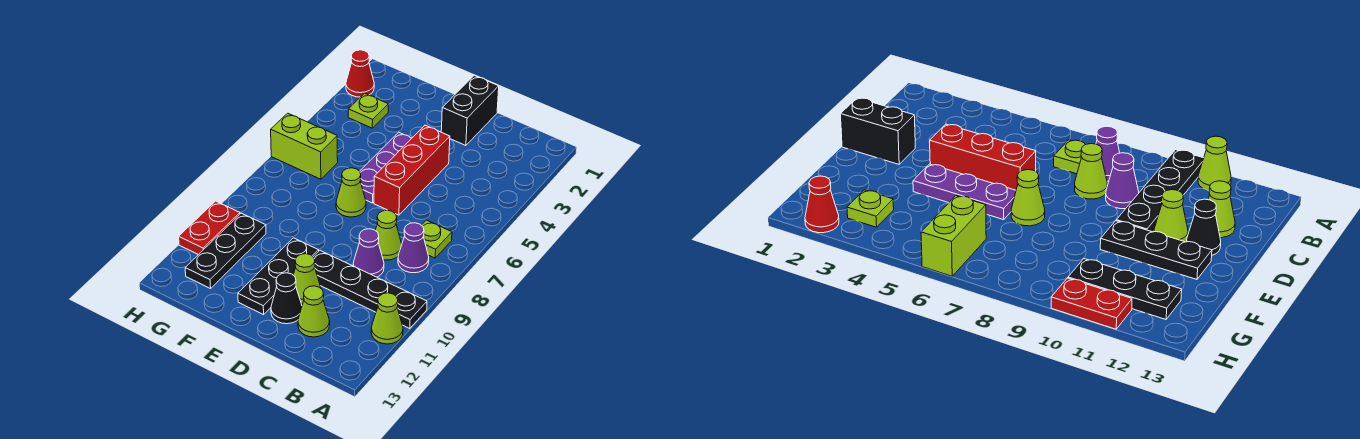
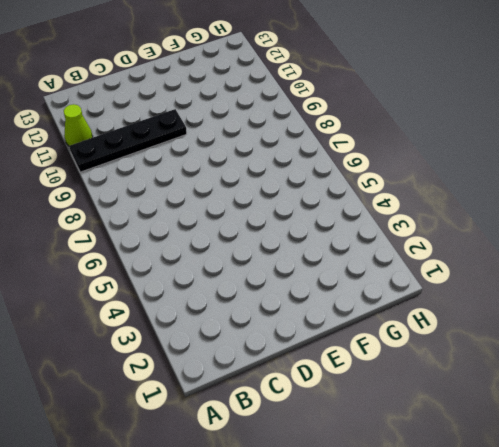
none -> lime plate B7 level 1
none -> purple cone B8 level 1
none -> lime cone C8 level 1

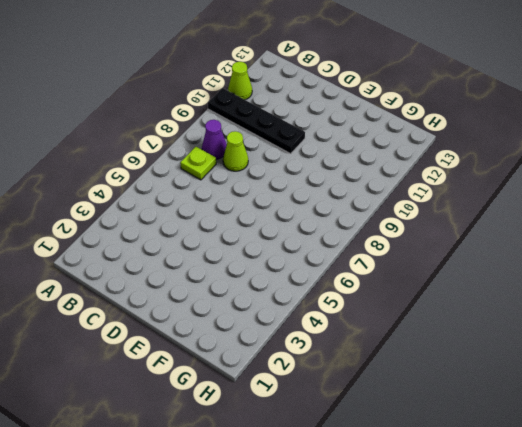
none -> purple cone C9 level 1
none -> lime cone C12 level 1
none -> black brick D1:D2 level 1

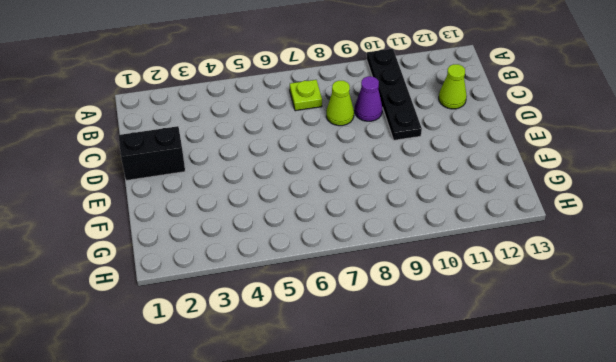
none -> lime cone A11 level 1
none -> purple cone B8 level 1
none -> red brick D4:D6 level 1

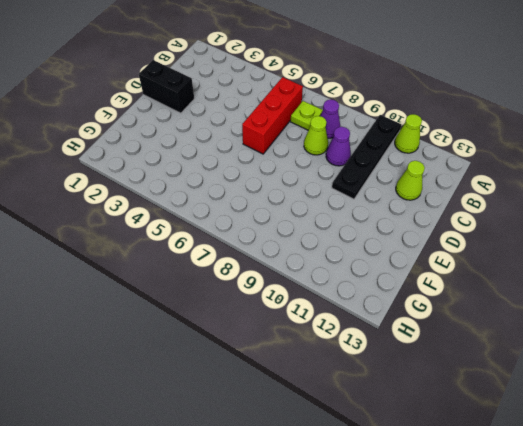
red brick B6:D6 level 1 -> red brick D4:D6 level 1
none -> lime cone D11 level 1
none -> black cone D12 level 1
none -> purple plate E4:E6 level 1

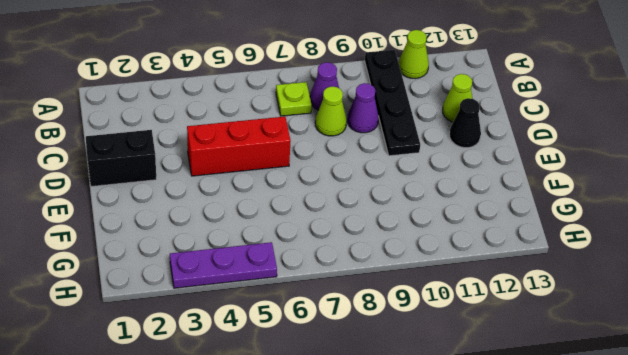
purple plate H3:H5 level 1 -> purple plate E4:E6 level 1
none -> lime cone D11 level 1
none -> lime cone E7 level 1
none -> black plate E10:E12 level 1

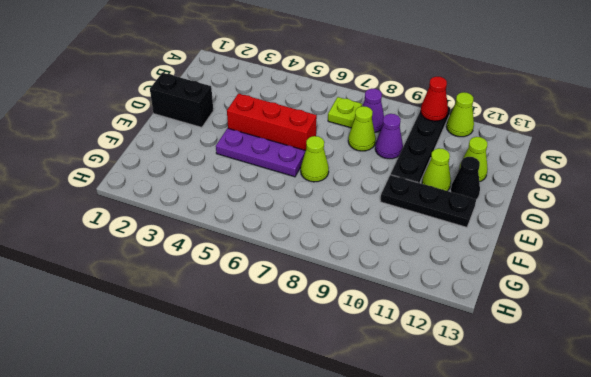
red cone A10 level 2 -> red cone H2 level 1
none -> lime plate G3 level 1
none -> lime brick G6:H6 level 1
none -> black plate G10:G12 level 1

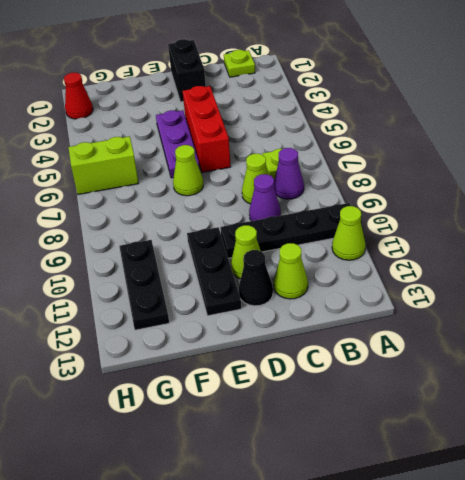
lime plate B1 level 1 -> lime plate G3 level 1
none -> red plate H10:H11 level 1

